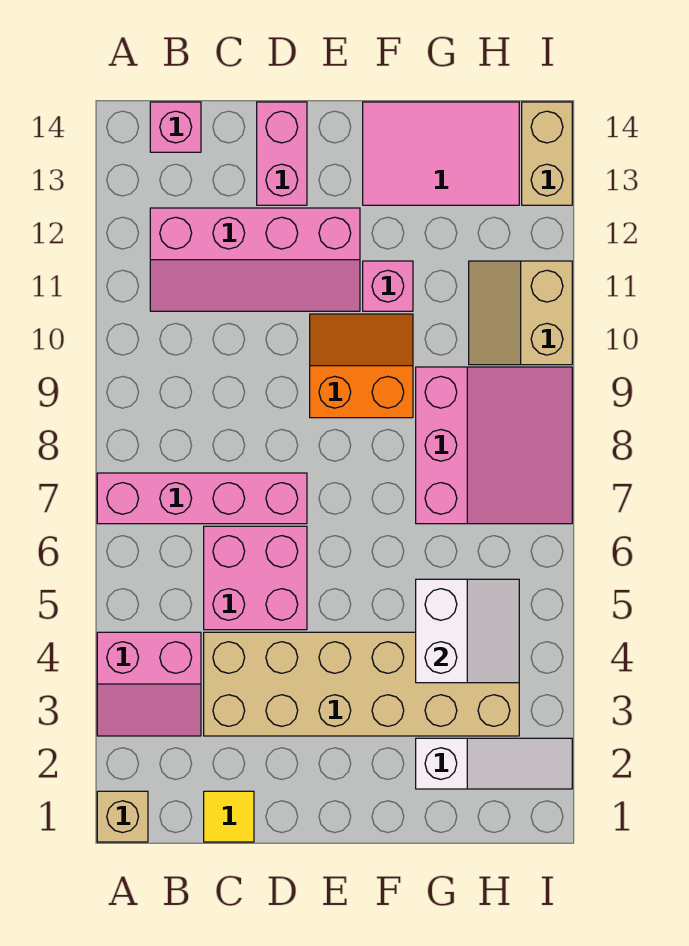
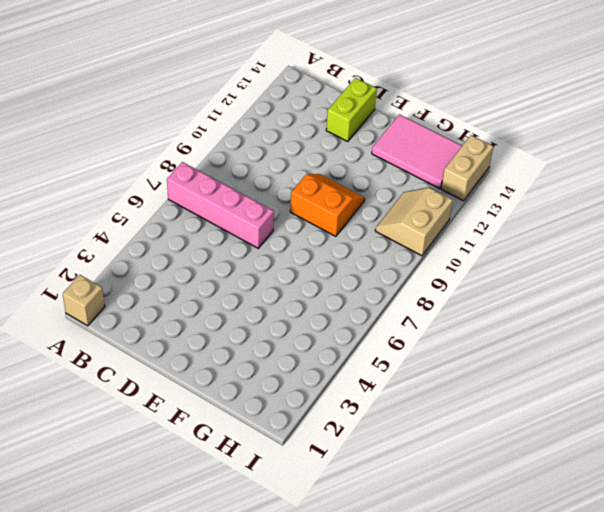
lime brick D13:D14 level 1 -> pink brick D13:D14 level 1
none -> pink slope A3:B4 level 1 top 4
none -> pink slope B11:E12 level 1 top 12
none -> pink brick B14 level 1

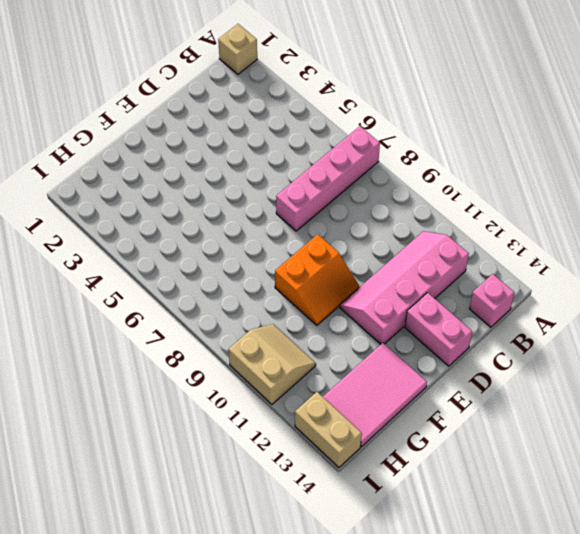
none -> pink slope A3:B4 level 1 top 4
none -> yellow tile C1 level 1
none -> tan brick C3:H4 level 1

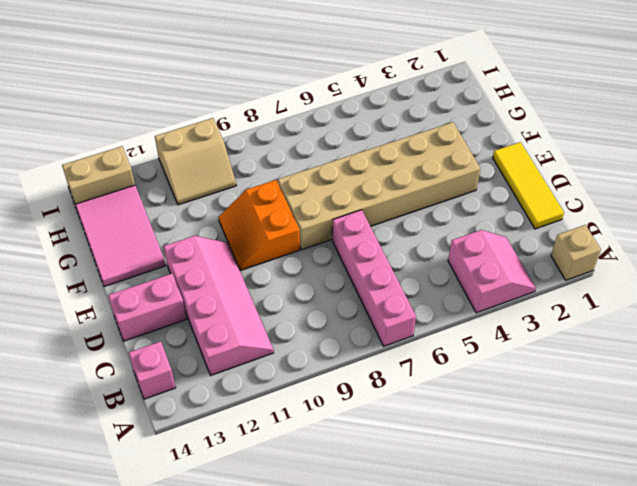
yellow tile C1:E1 level 1 -> yellow tile C1 level 1
tan brick E3:F8 level 1 -> tan brick C3:H4 level 1
none -> pink brick C5:D6 level 1
none -> pink brick F11 level 1
none -> white slope G2:I2 level 1 top G

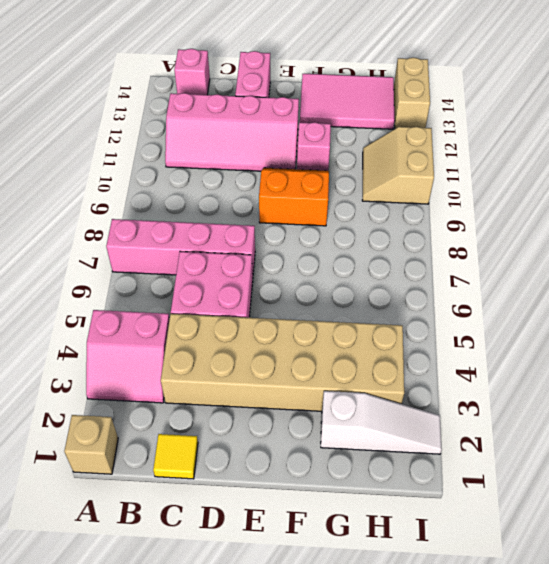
none -> pink slope G7:I9 level 1 top G
none -> white slope G4:H5 level 2 top G

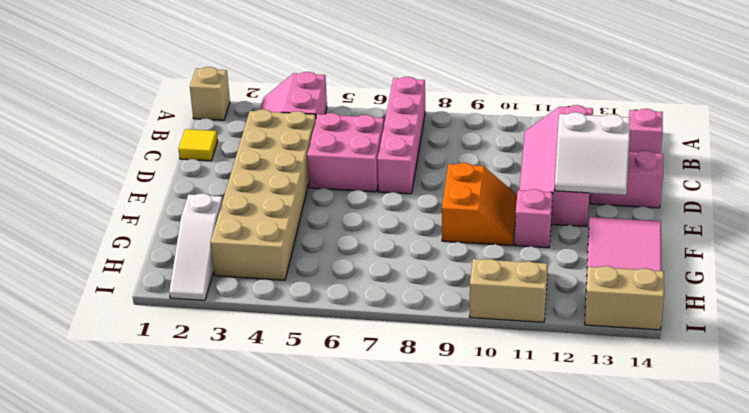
white slope D12:E13 level 2 top D -> white slope G4:H5 level 2 top G
none -> pink slope G7:I9 level 1 top G

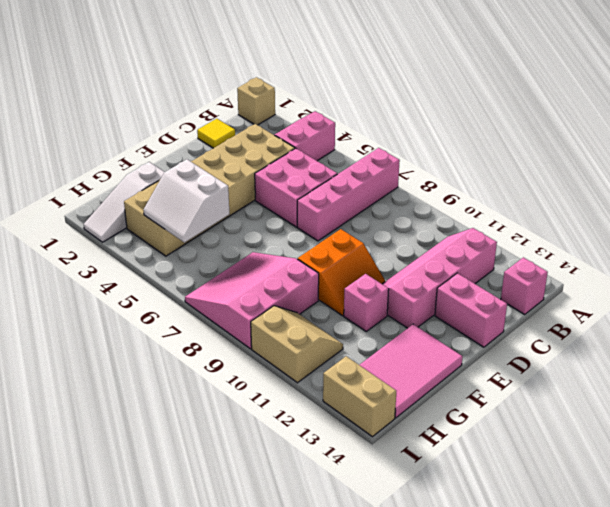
pink slope G7:I9 level 1 top 9 -> pink slope G7:I9 level 1 top G

